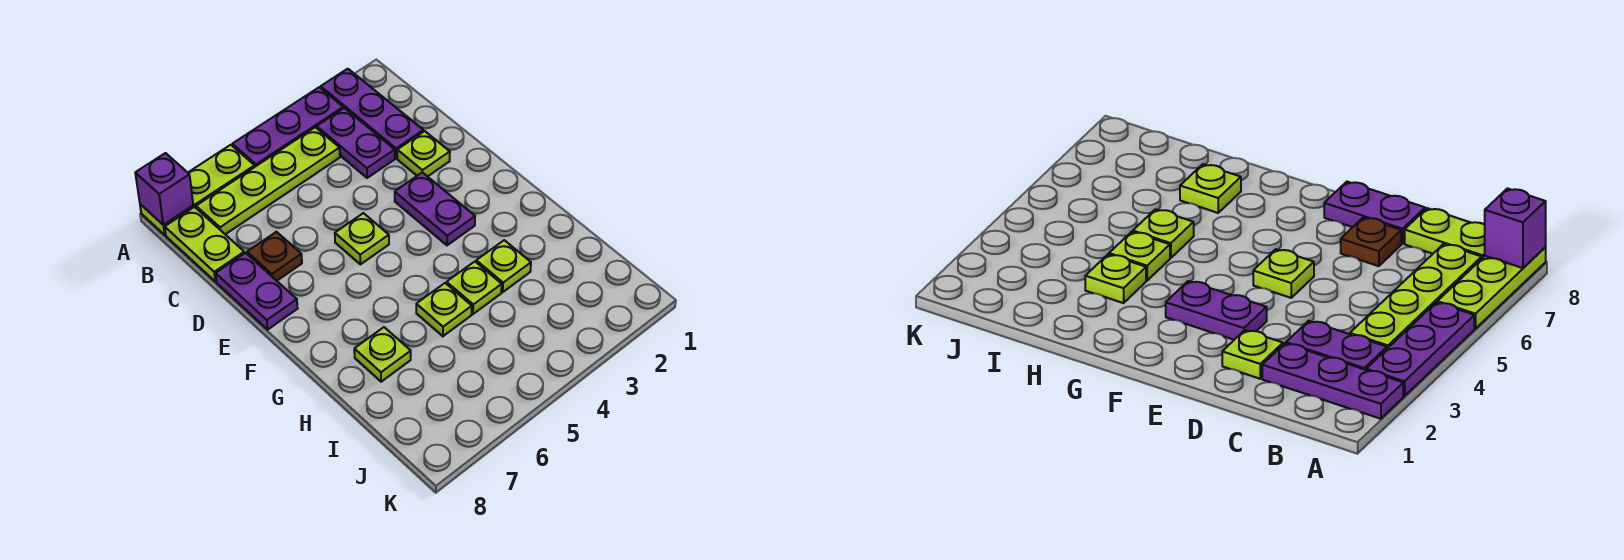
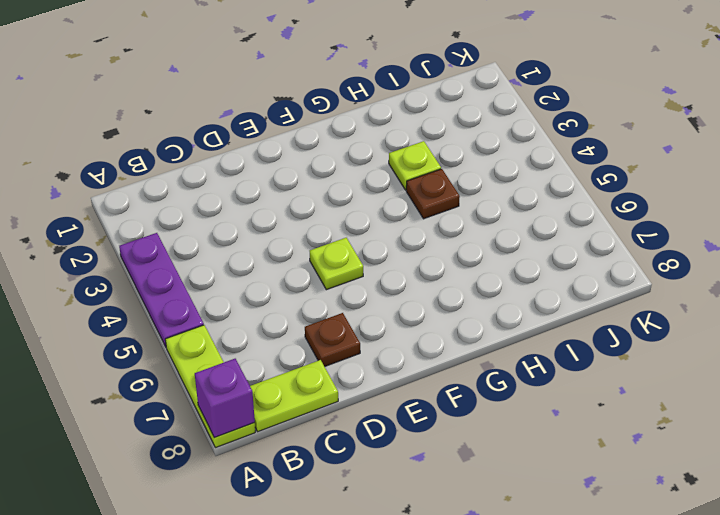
brown plate H4 level 1 -> lime plate H4 level 1
none -> purple plate A2:C2 level 1
none -> purple plate B3:C3 level 1
none -> lime plate B4:B7 level 1

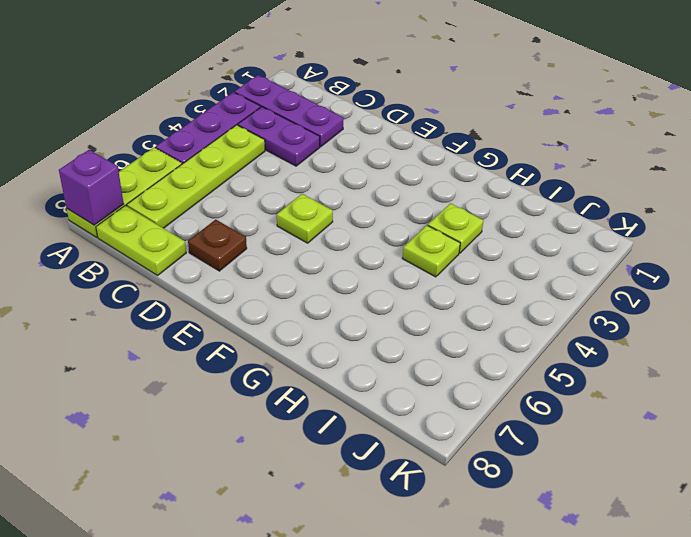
none -> lime plate D2 level 1
none -> purple plate D8:E8 level 1
none -> purple plate E3:F3 level 1

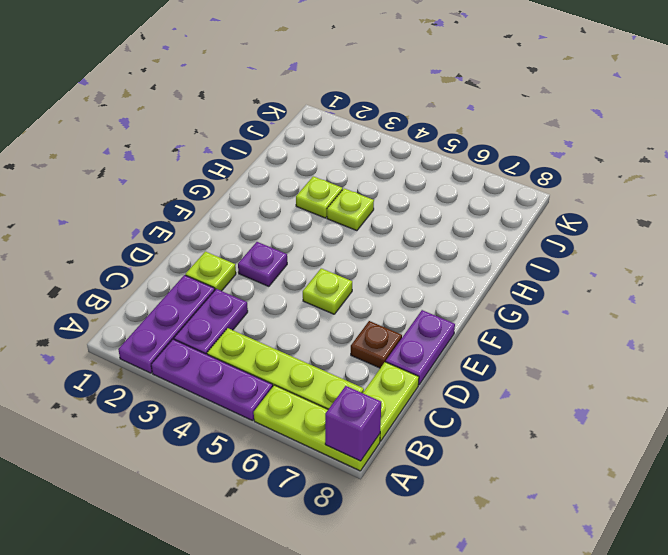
purple plate E3 level 1 -> purple plate E3:F3 level 1
none -> lime plate H5 level 1
none -> lime plate H7 level 1

